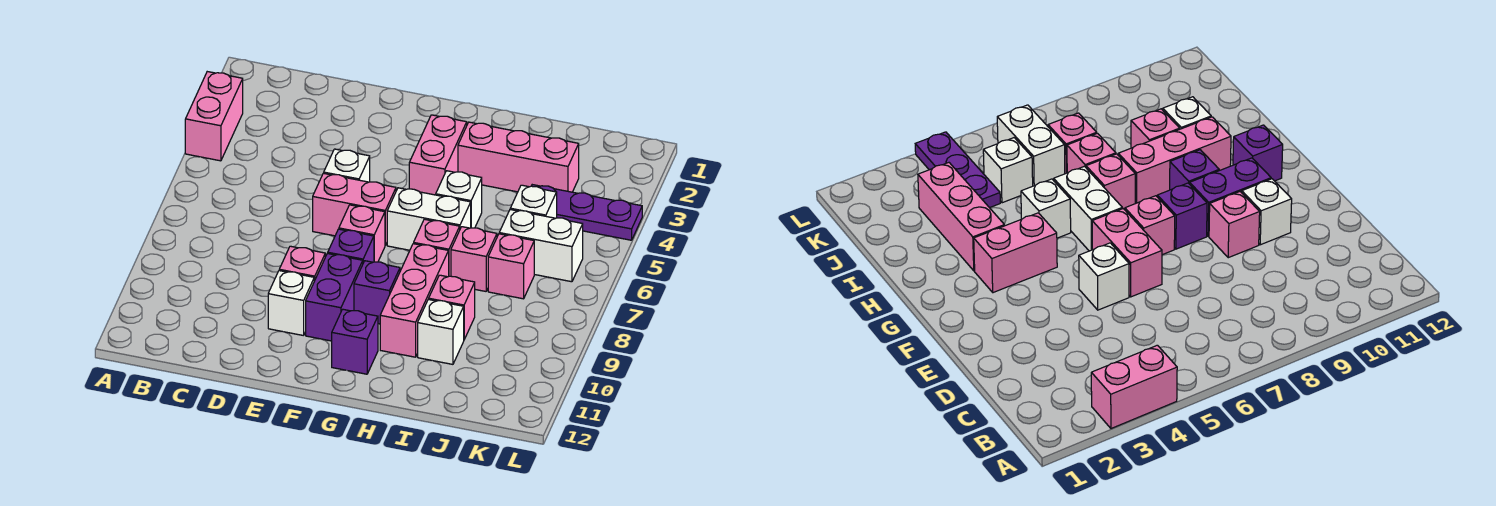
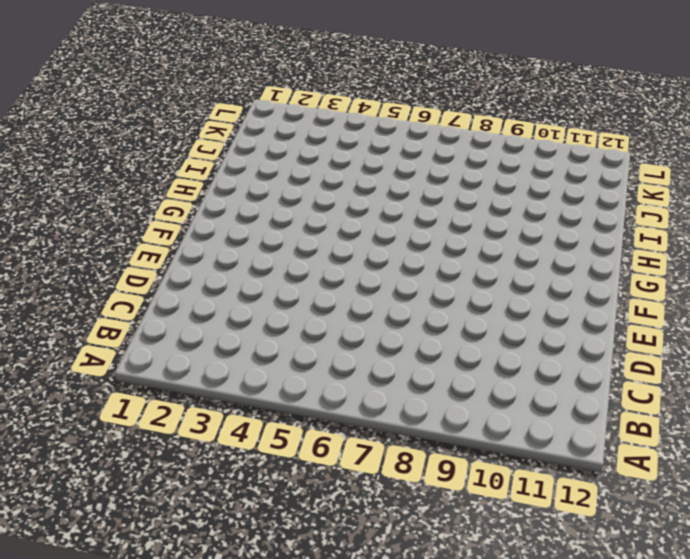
none -> pink brick A3:A4 level 1
none -> white brick E5 level 1
none -> pink brick E6:F6 level 1

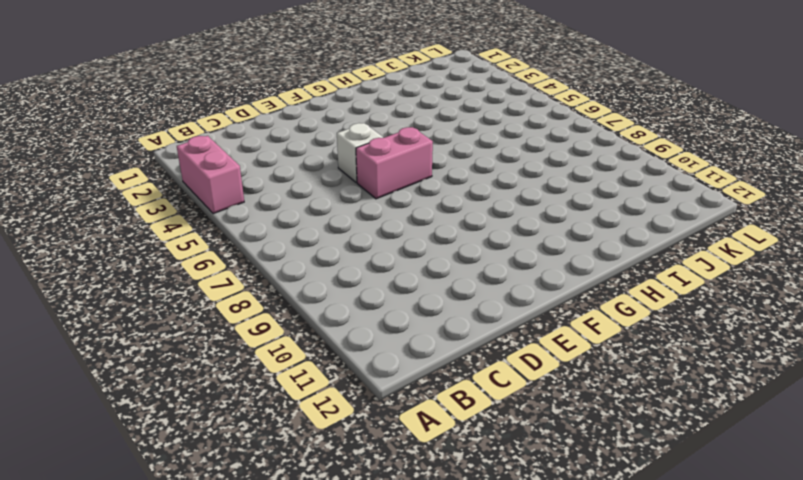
none -> pink brick E9 level 1
none -> white brick E10 level 1
none -> pink brick F7 level 1

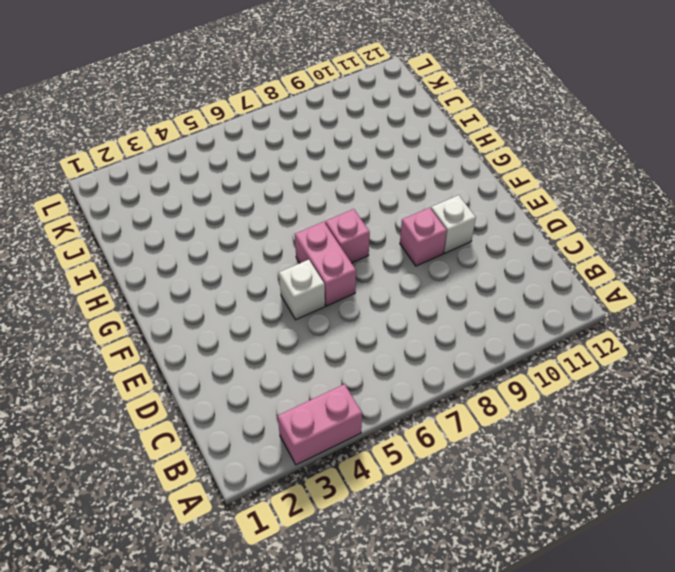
none -> purple brick F8 level 1
none -> purple brick F9:F10 level 1
none -> pink brick G3:G4 level 1

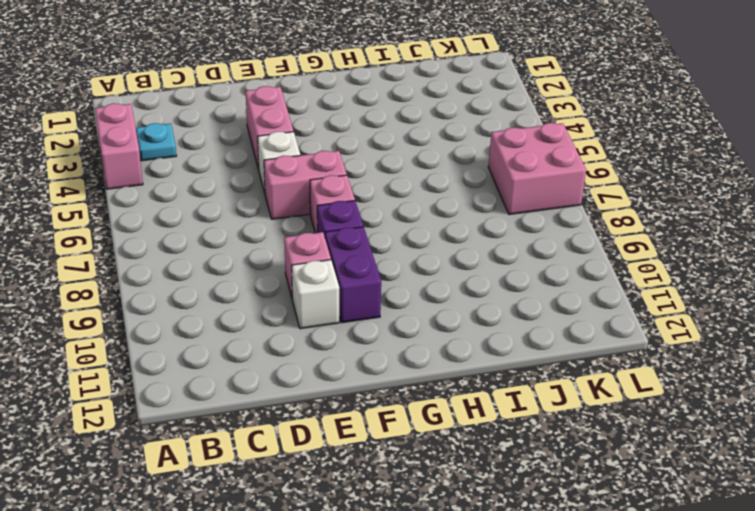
cyan plate B3 level 1 -> none
pink brick E3:E4 level 1 -> pink brick G3:G4 level 1
pink brick K6:L7 level 1 -> white brick J6:K6 level 1
none -> white brick G6:H6 level 1
none -> purple brick G9 level 1
none -> purple brick G11 level 1

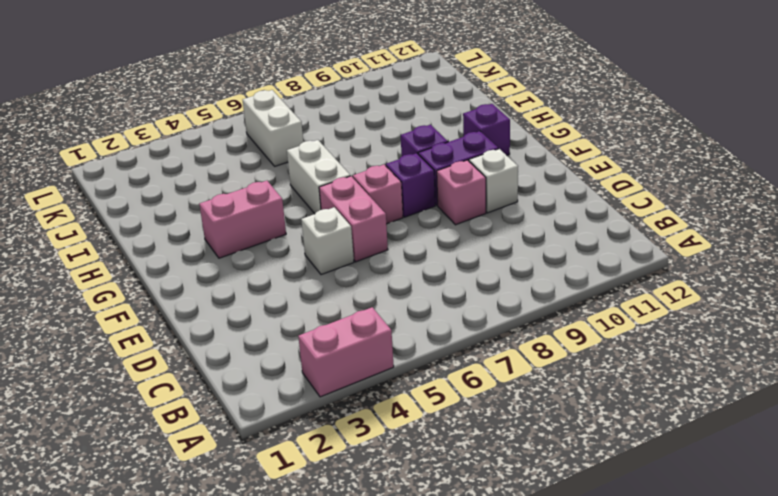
none -> pink brick H3:J3 level 1
none -> white brick H5 level 1
none -> pink brick H7 level 1

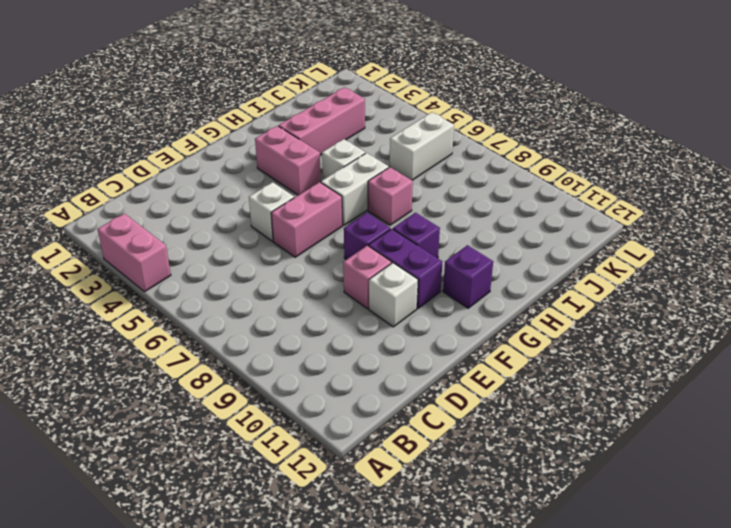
none -> pink brick F7 level 1
none -> pink brick H8:H10 level 1
none -> pink brick I7 level 1

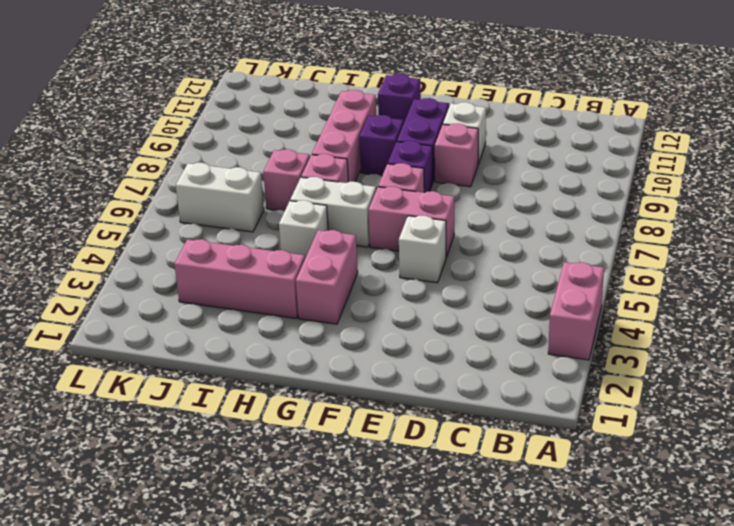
none -> pink brick I9 level 1
none -> white brick I10 level 1
none -> purple plate J4:L4 level 1

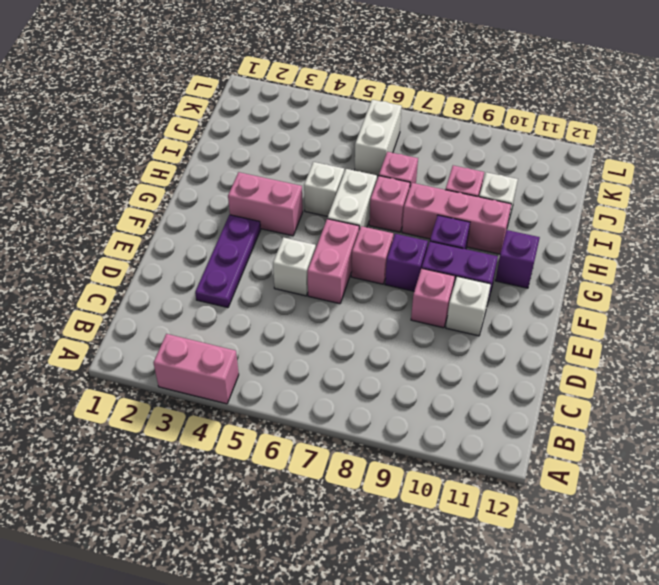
purple plate D3:F3 level 1 -> purple plate J4:L4 level 1
none -> pink brick H3:J3 level 1
none -> white brick J5 level 1
none -> pink brick J7 level 1

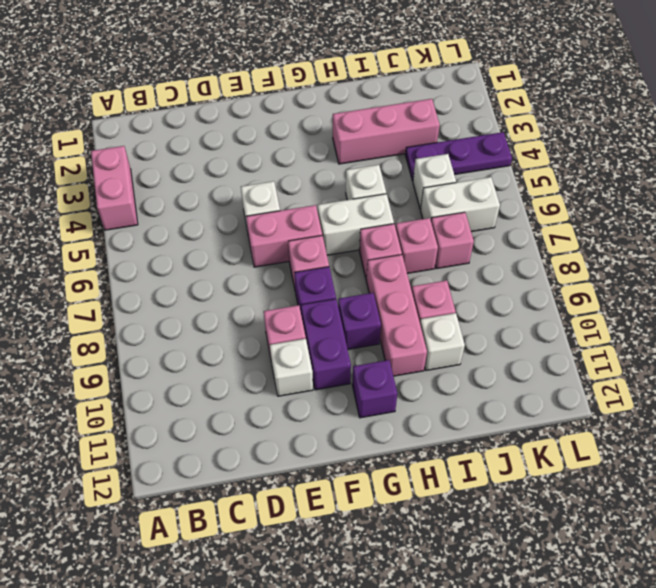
none -> pink brick G3:G4 level 1

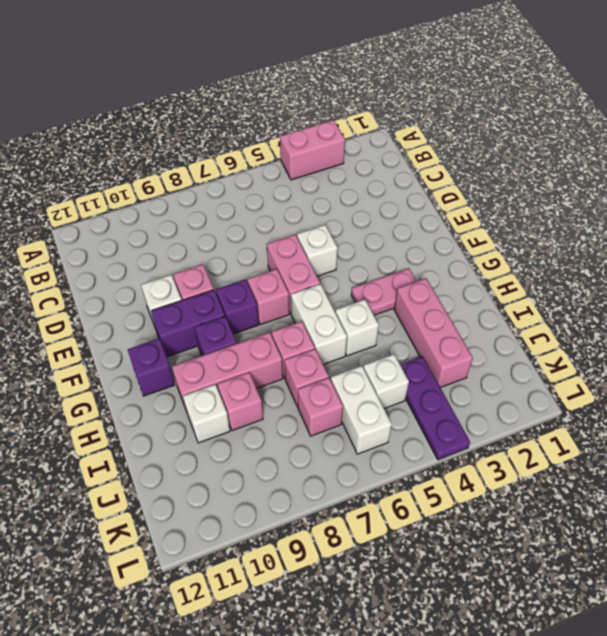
pink plate G3:G4 level 1 -> pink brick G3:G4 level 1

